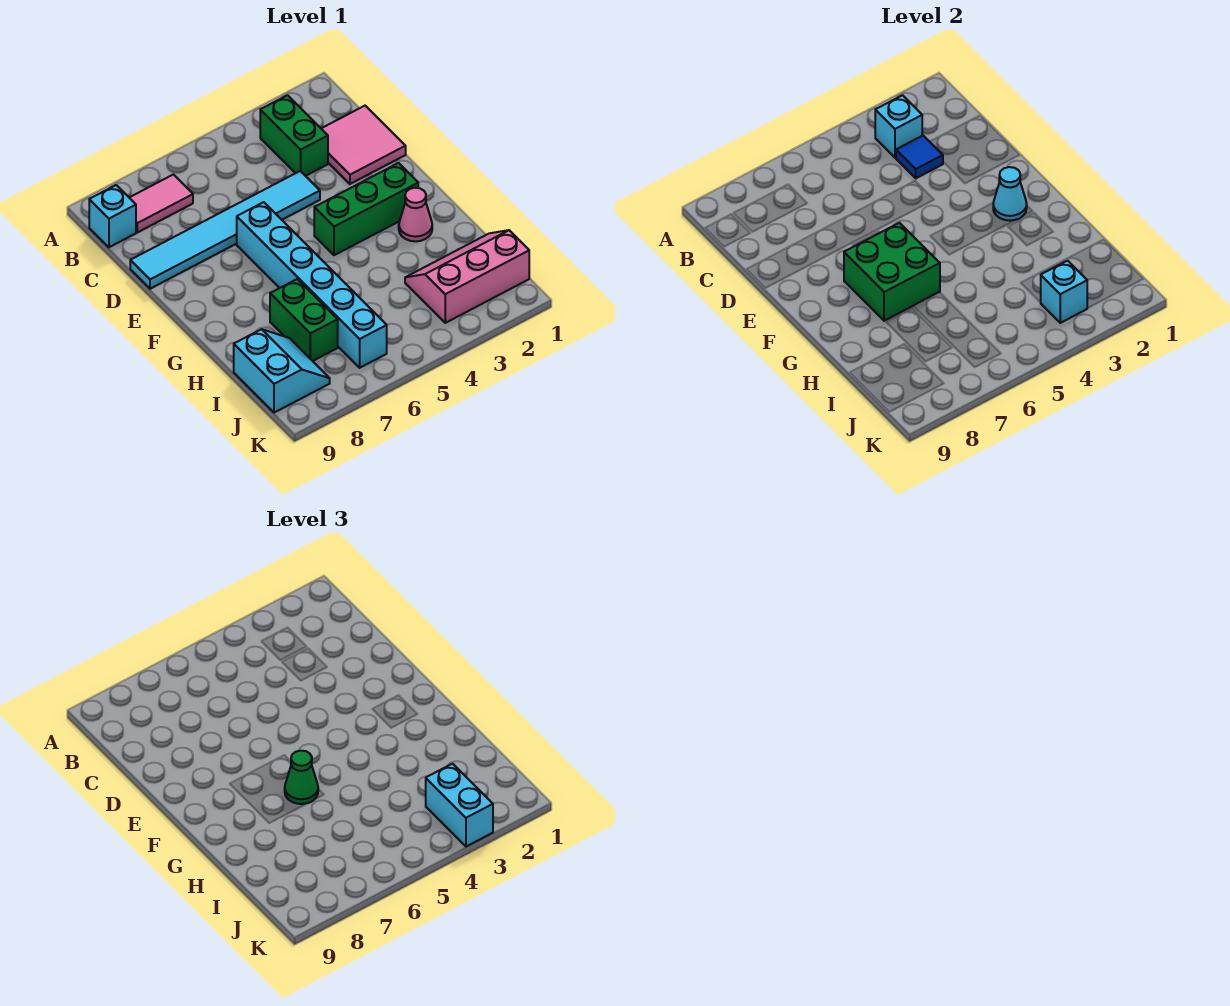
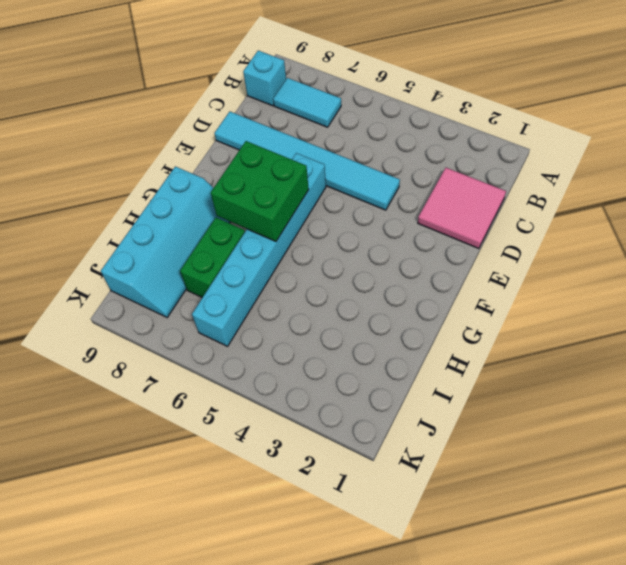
cyan tile B7:B8 level 1 -> pink tile B7:B8 level 1
cyan slope G8:J9 level 1 top 9 -> cyan slope I8:J9 level 1 top 9
none -> green brick B3:C3 level 1
none -> green brick F2:F4 level 1
none -> pink cone G2 level 1

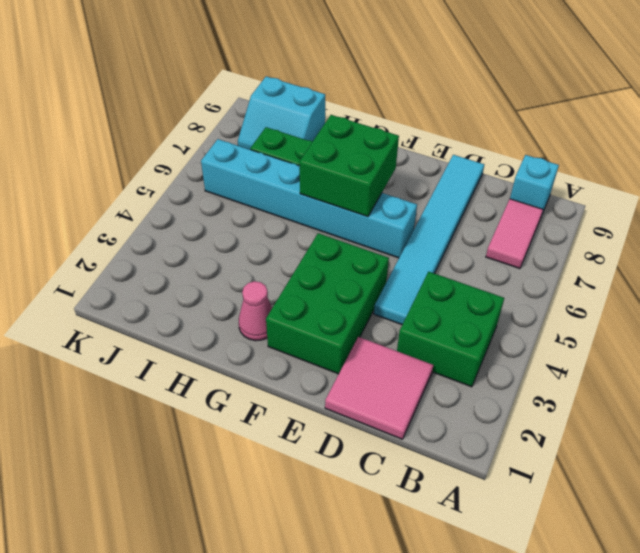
green brick B3:C4 level 1 -> green brick B3:C3 level 1
green brick E2:F4 level 1 -> green brick F2:F4 level 1
none -> pink slope I1:J3 level 1 top J
none -> cyan brick B3 level 2
none -> blue tile C3 level 2

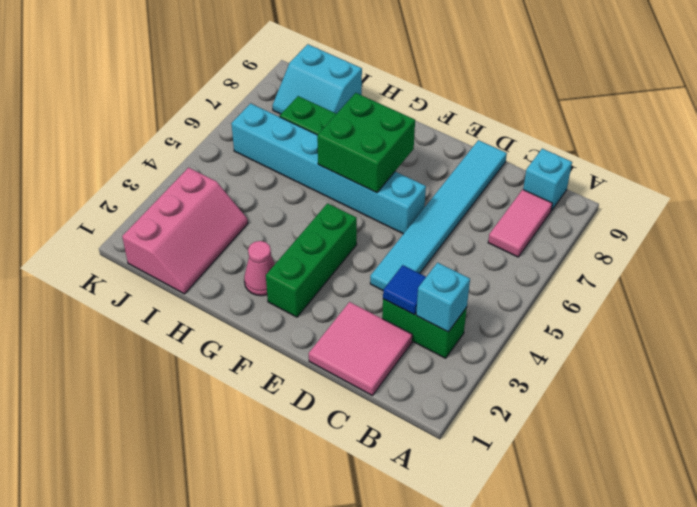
none -> cyan cone F2 level 2
none -> cyan brick J3 level 2
none -> green cone G6 level 3

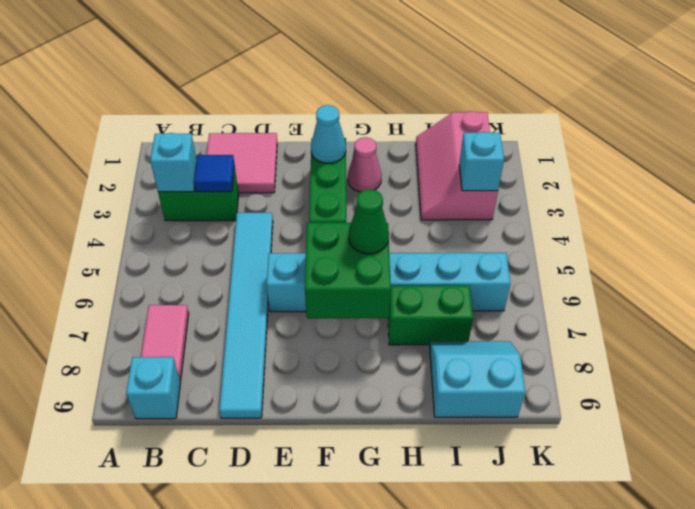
none -> cyan brick J3:K3 level 3

